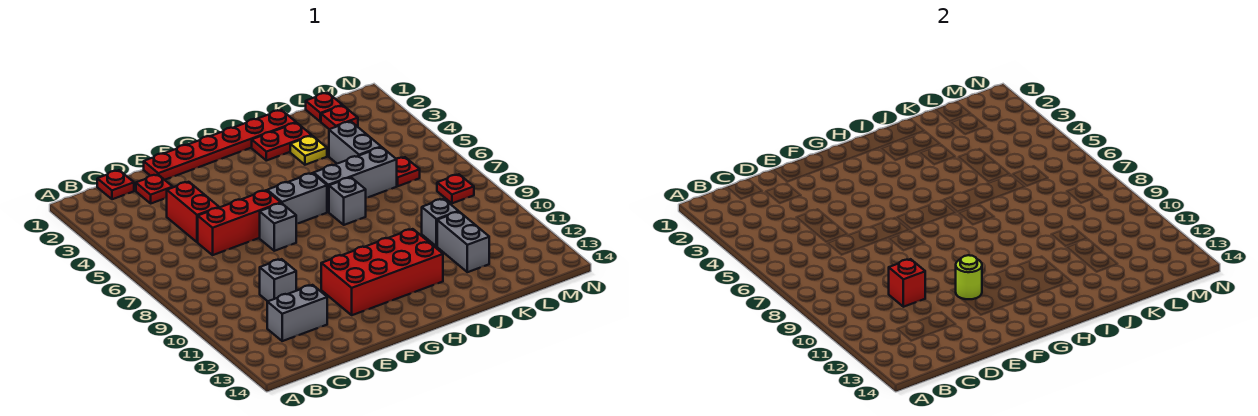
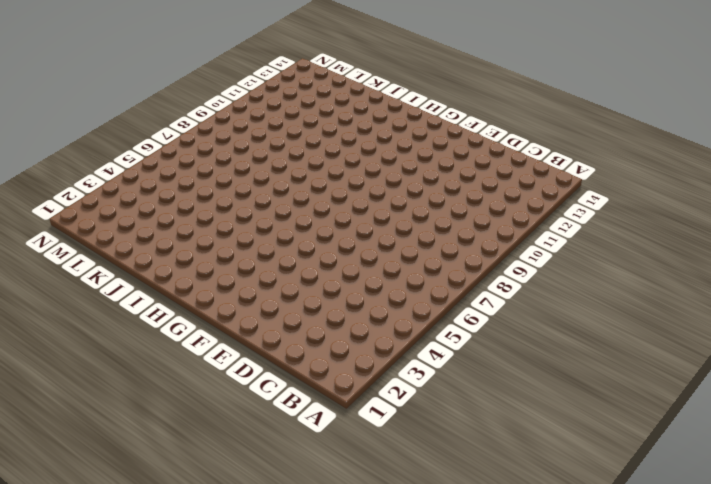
none -> red plate C1 level 1
none -> grey brick C12:D12 level 1
none -> red plate D2 level 1

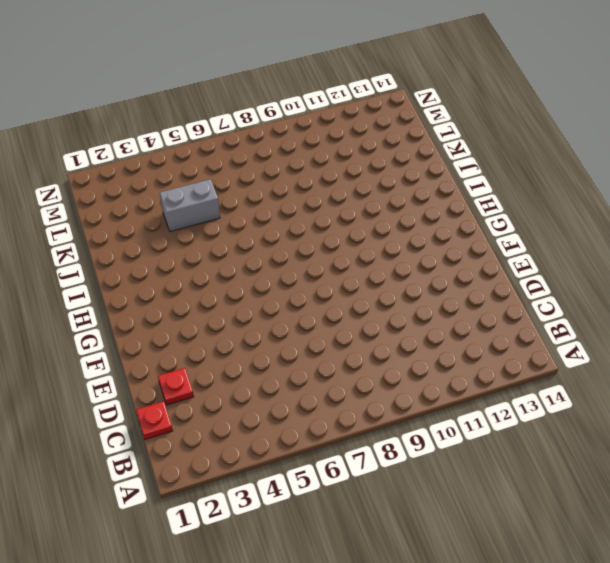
none -> grey brick C12:D12 level 1
none -> red brick D4:D5 level 1
none -> red brick D6:F6 level 1

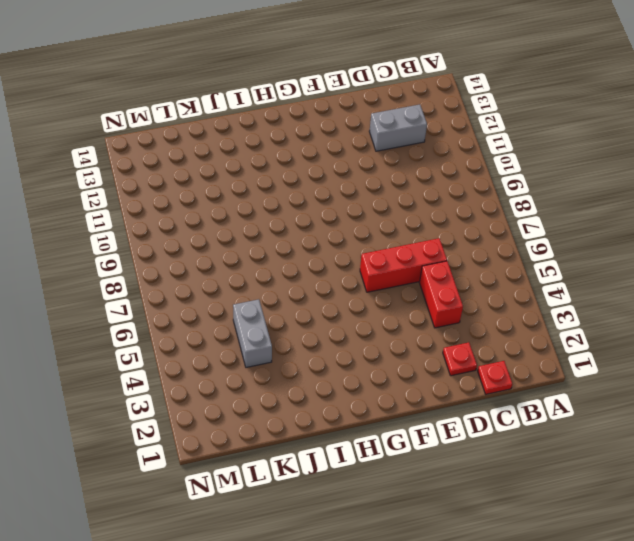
none -> grey brick D10 level 1
none -> red plate E1:J1 level 1
none -> grey brick F7 level 1

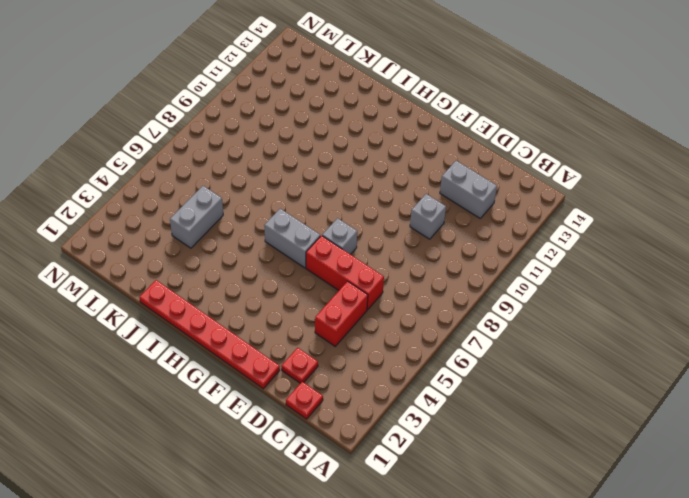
none -> red brick F11:I12 level 1
none -> red plate I2:J2 level 1
none -> grey brick I6:K6 level 1

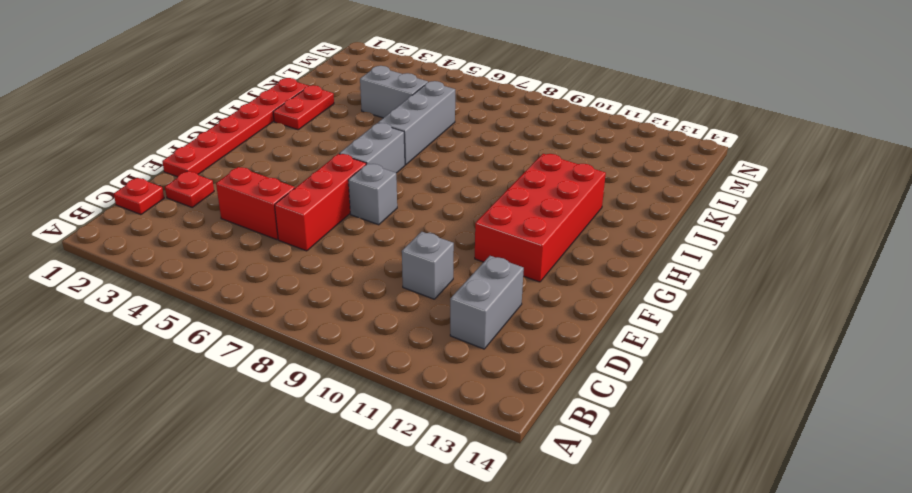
none -> grey brick I7 level 1
none -> yellow plate J3 level 1
none -> grey brick K10 level 1

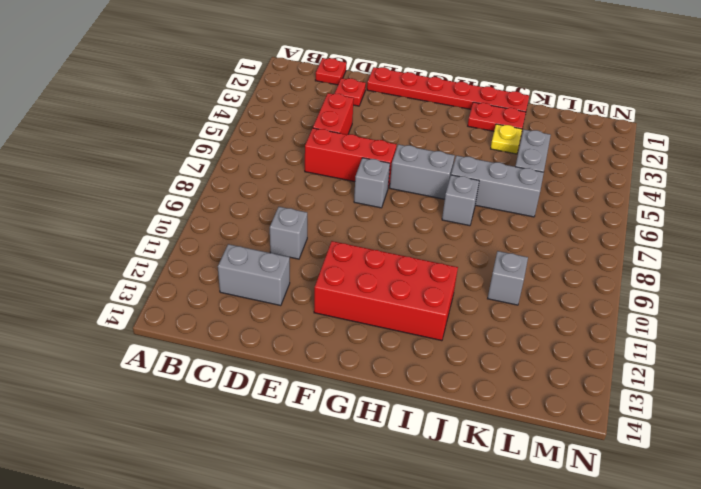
none -> grey brick K11:K12 level 1
none -> red plate L1 level 1
none -> red plate L2 level 1

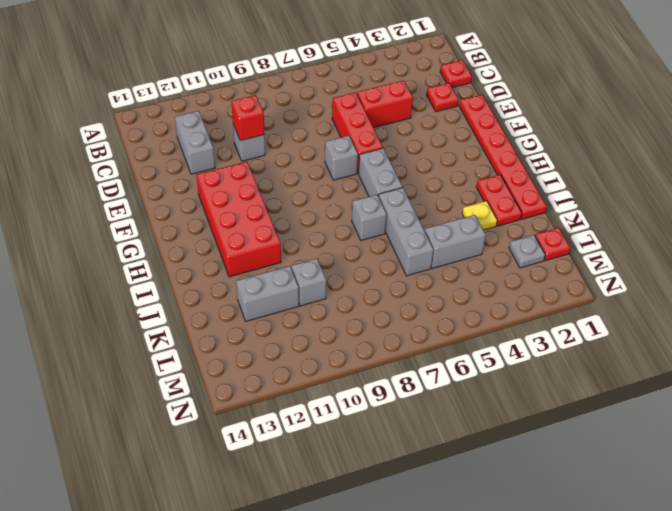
grey plate L2 level 1 -> red plate L2 level 1
none -> red plate L6 level 1
none -> red plate M8 level 1
none -> lime round brick F11 level 2

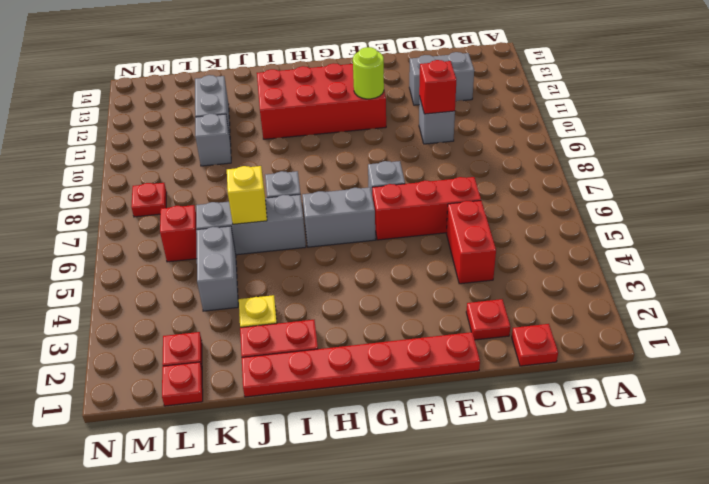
yellow brick J6 level 2 -> none
red brick L6 level 1 -> red plate L6 level 1

